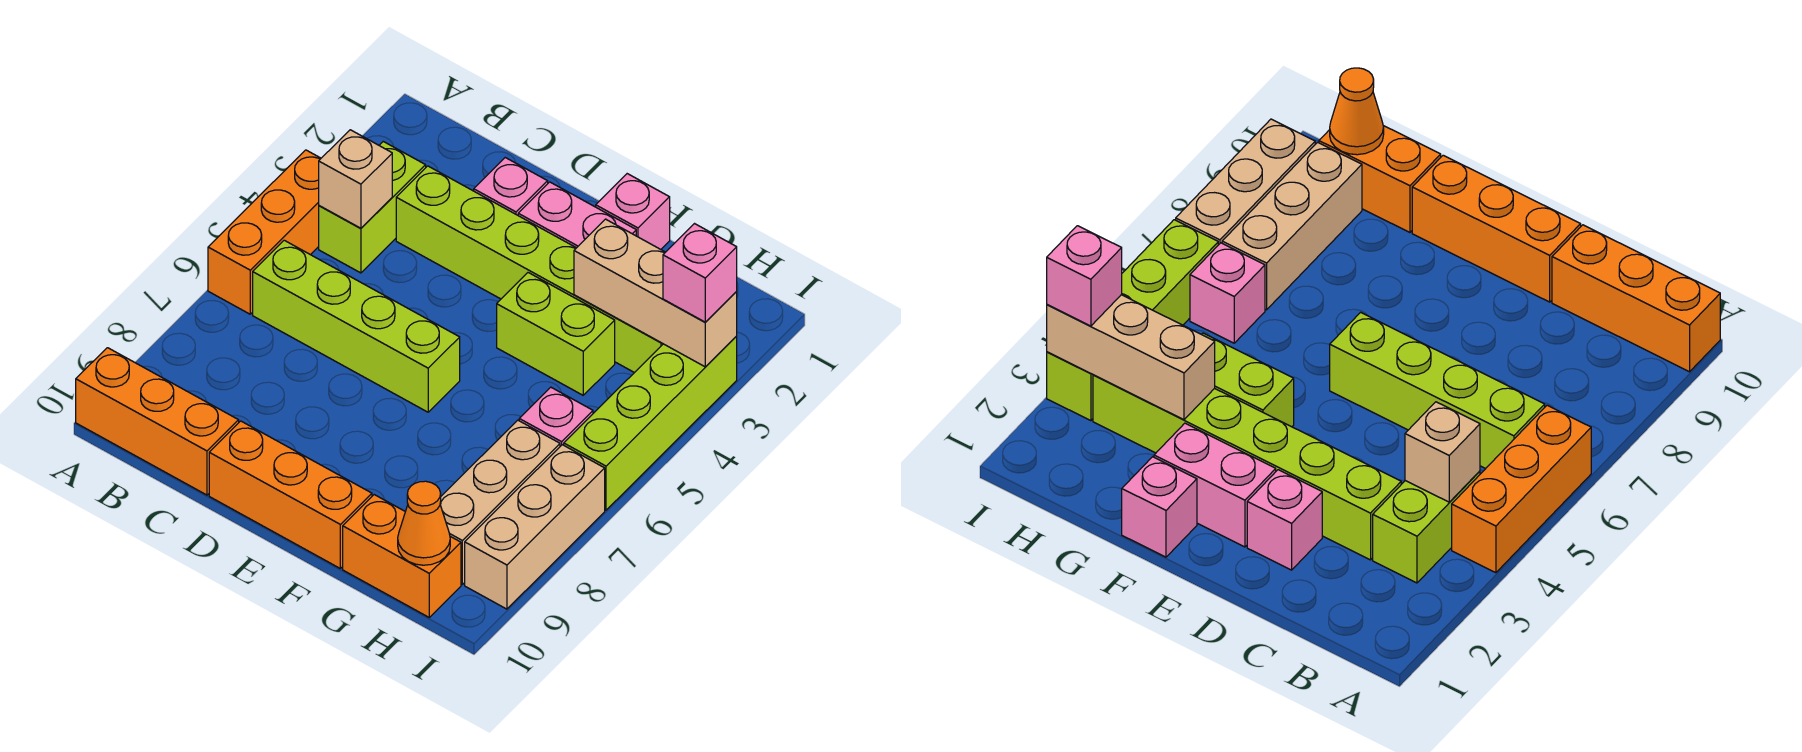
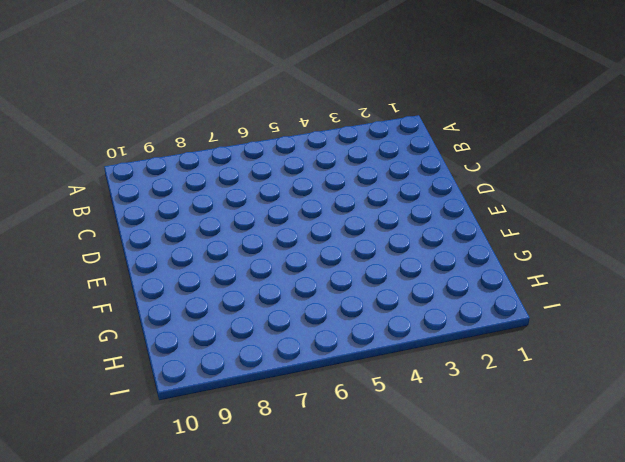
none -> orange brick A4:A6 level 1
none -> orange brick A10:C10 level 1
none -> lime brick B3:B4 level 1

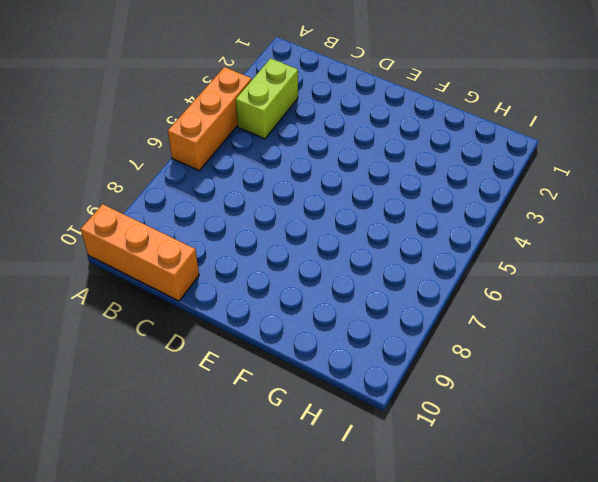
none -> lime brick B6:E6 level 1
none -> lime brick C3:H3 level 1
none -> pink brick D2 level 1

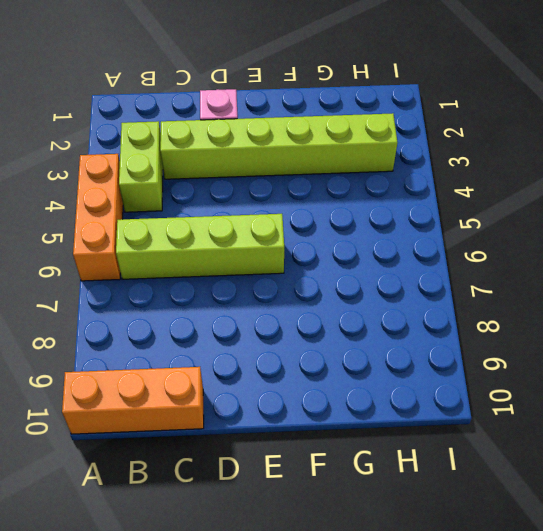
none -> orange brick D10:F10 level 1
none -> pink brick E2:F2 level 1
none -> pink brick F1 level 1

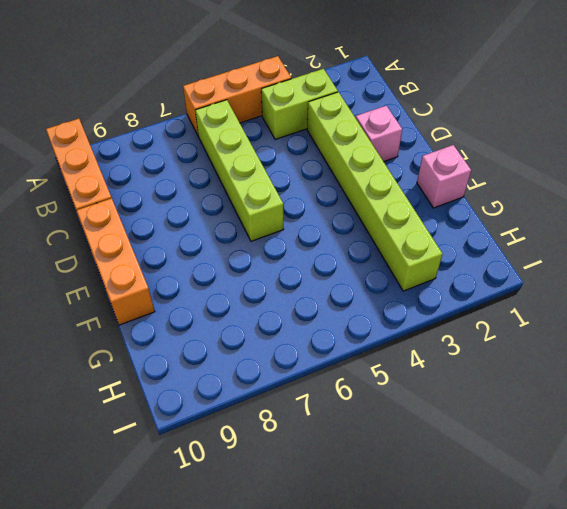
none -> pink brick E2:F2 level 1
none -> lime brick F4:G4 level 1
none -> orange brick G10:H10 level 1

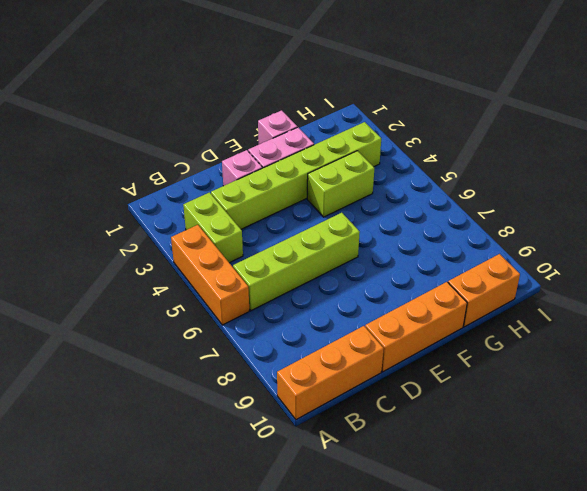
none -> pink brick H6 level 1
none -> tan brick H7:H9 level 1
none -> lime brick I3:I6 level 1

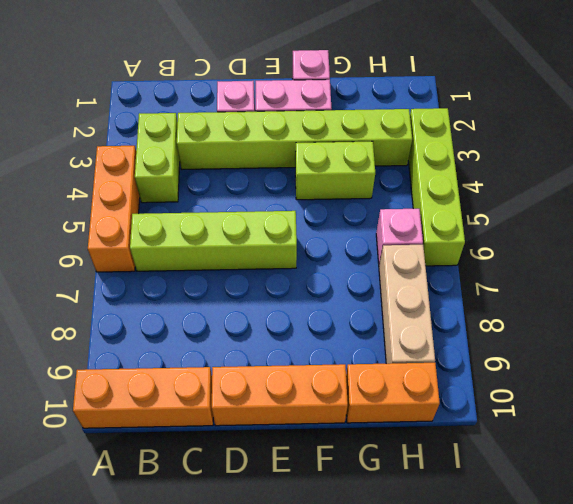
none -> tan brick I7:I9 level 1
none -> tan brick B4 level 2
none -> tan brick G3:I3 level 2

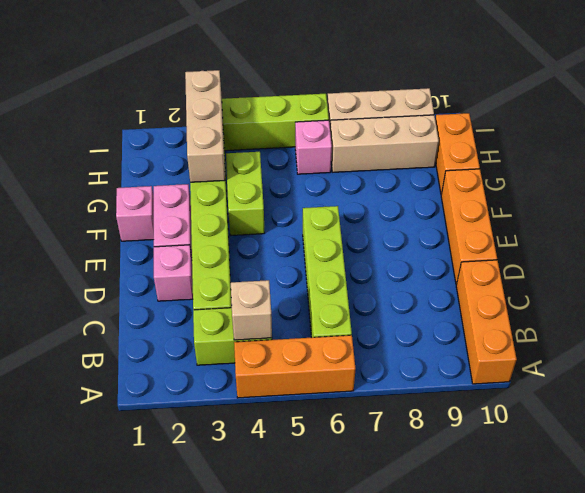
none -> orange cone H10 level 2
none -> pink brick I3 level 3

